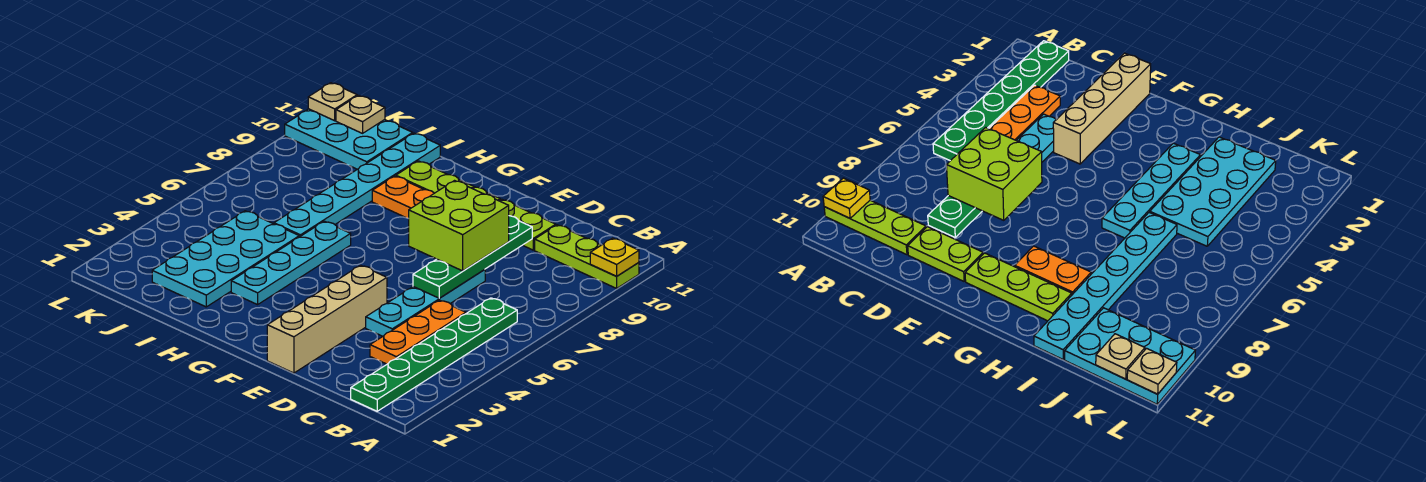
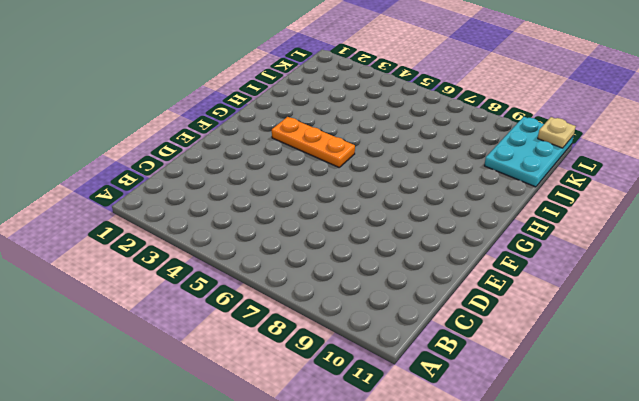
orange plate G3:G5 level 1 -> orange plate C3:C5 level 1
none -> lime plate A10:C10 level 1
none -> green plate B1:B6 level 1
none -> cyan plate D4:D7 level 1

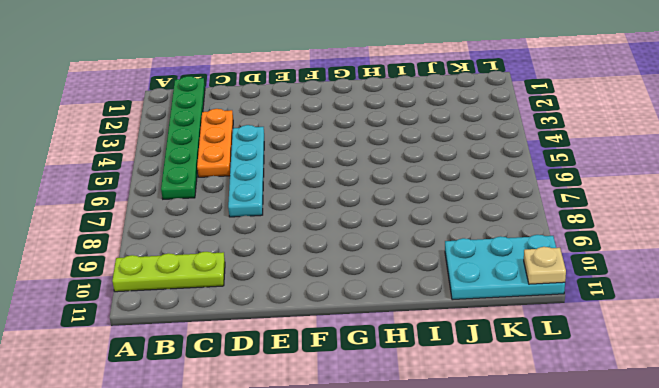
none -> lime plate D10:E10 level 1
none -> tan brick E1:E4 level 1
none -> lime plate F10:H10 level 1

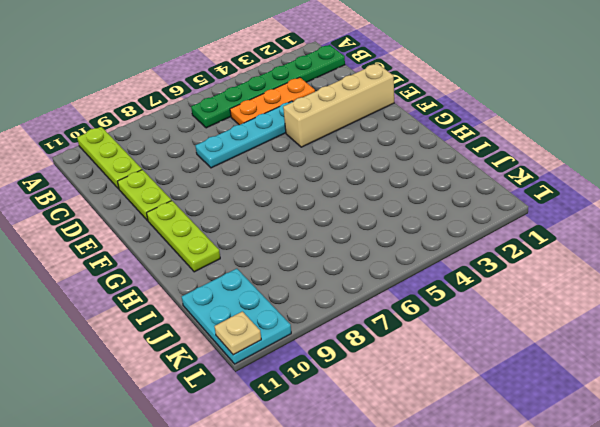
none -> orange plate G9:H9 level 1
none -> cyan plate H3:H6 level 1
none -> cyan plate I2:J5 level 1

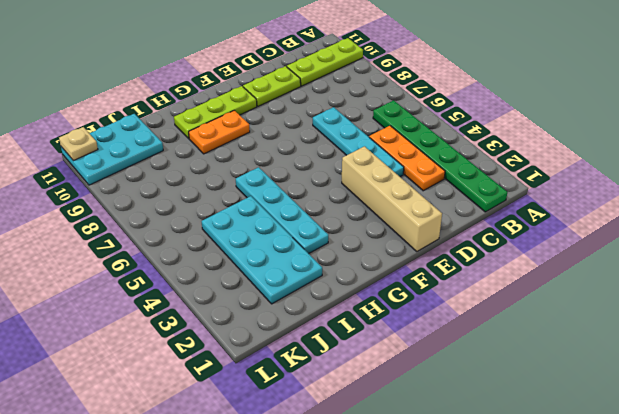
none -> cyan plate I6:I11 level 1
none -> yellow plate A10 level 2
none -> green plate D6:D9 level 2

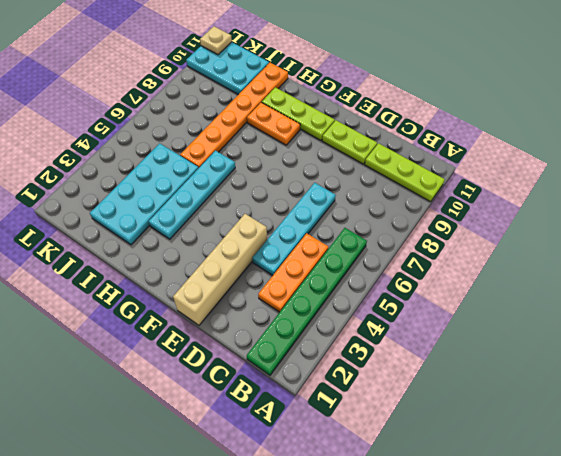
orange plate I6:I11 level 1 -> cyan plate I6:I11 level 1
none -> yellow plate A10 level 2
none -> green plate D6:D9 level 2
none -> tan plate K11 level 2

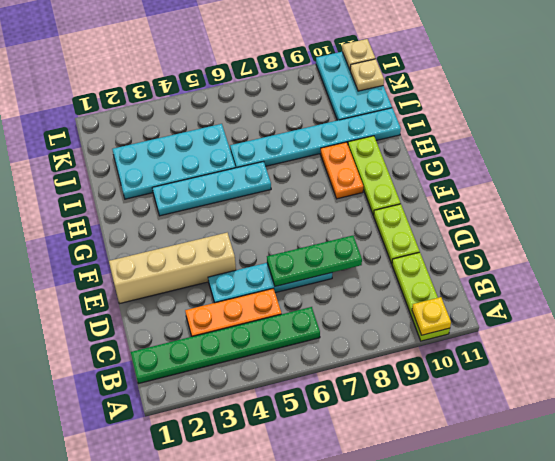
green plate D6:D8 level 2 -> green plate D6:D9 level 2
none -> lime brick D7:E8 level 3

